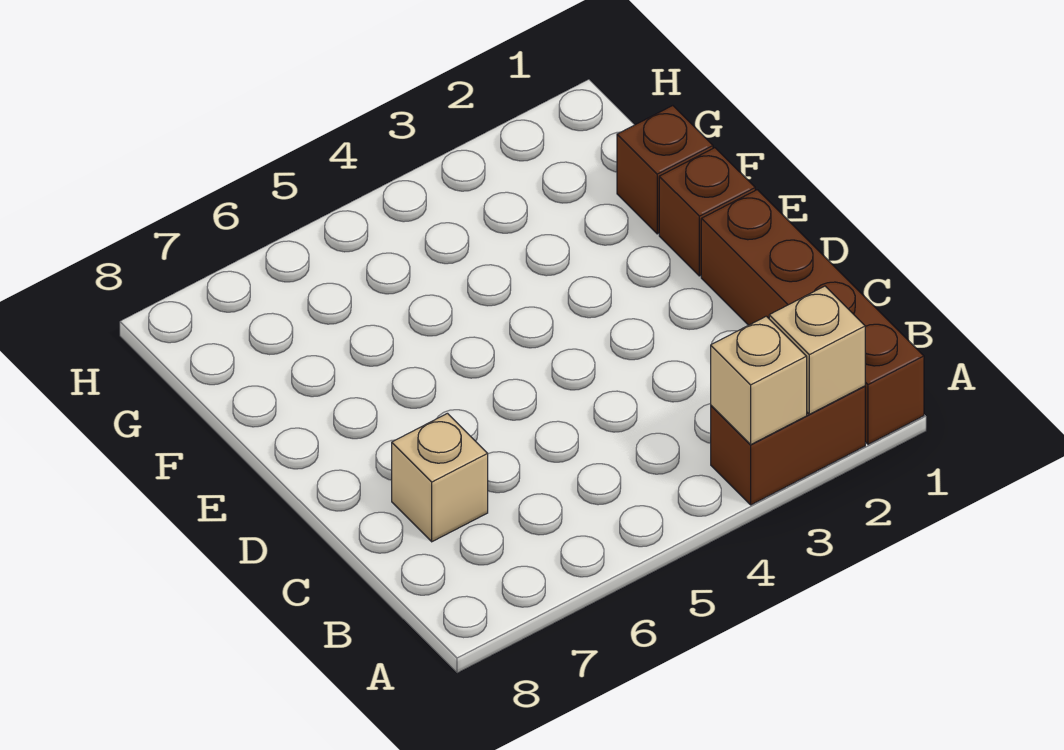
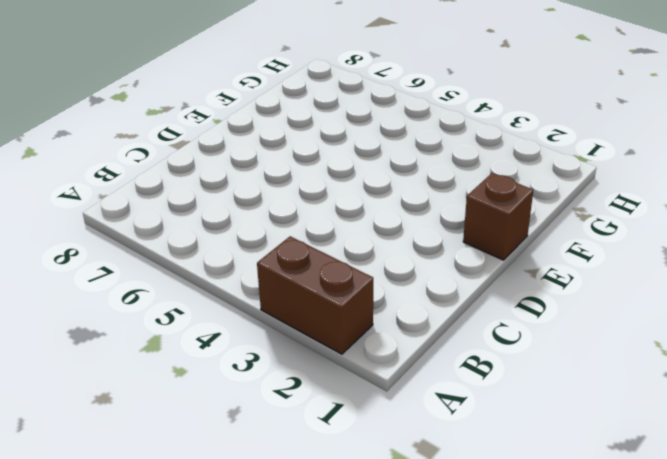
none -> brown brick A1:D1 level 1
none -> tan brick C7 level 1

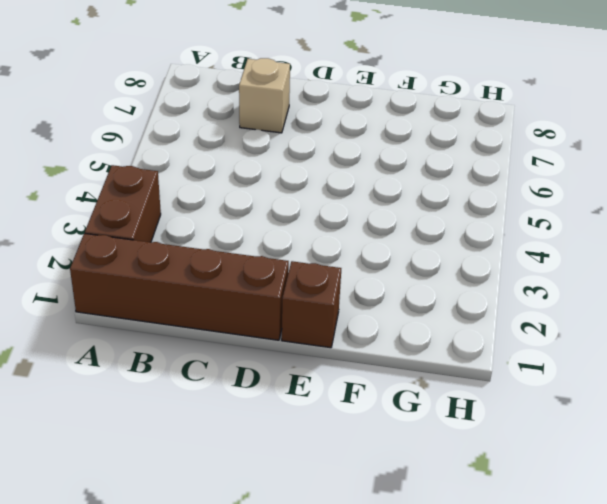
none -> brown brick F1 level 1
none -> tan brick A2 level 2

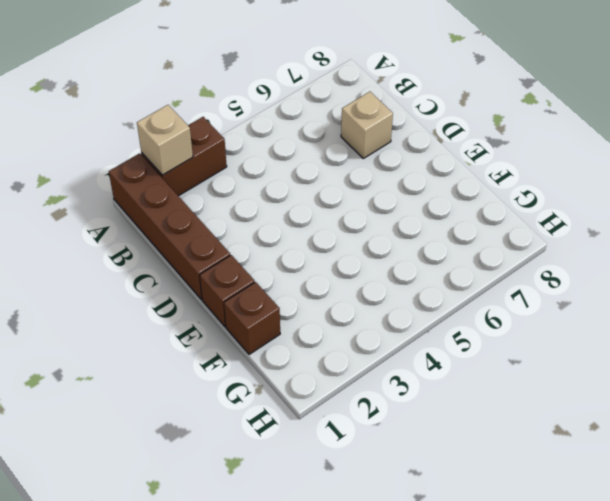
none -> tan brick A3 level 2

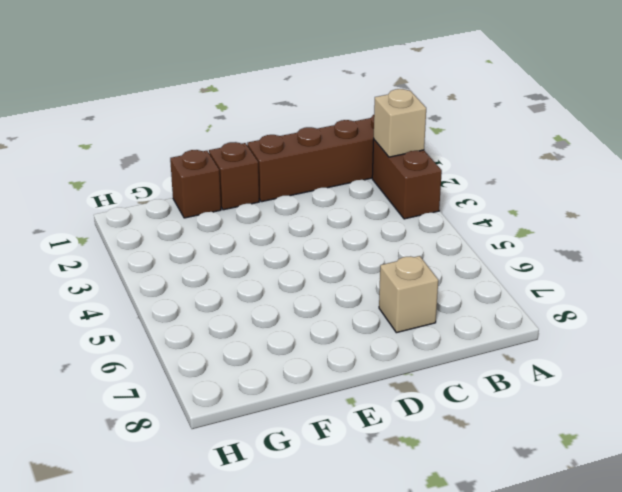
none -> tan brick A3 level 2

